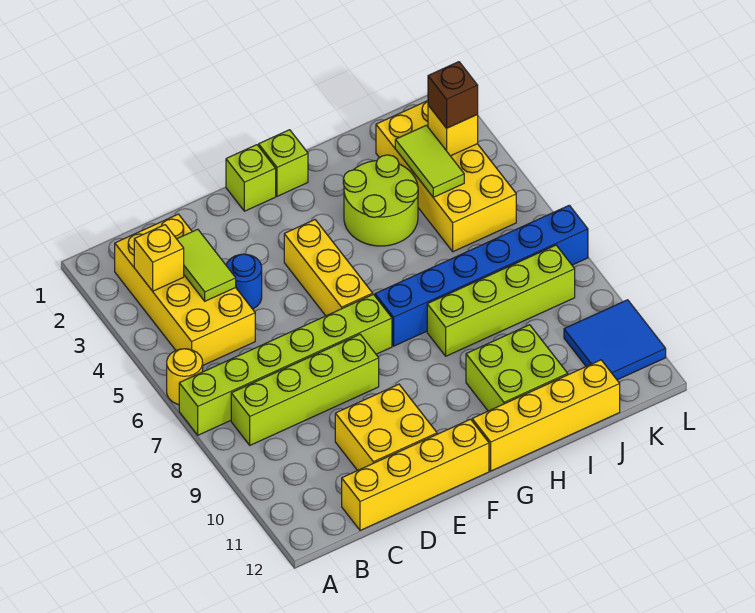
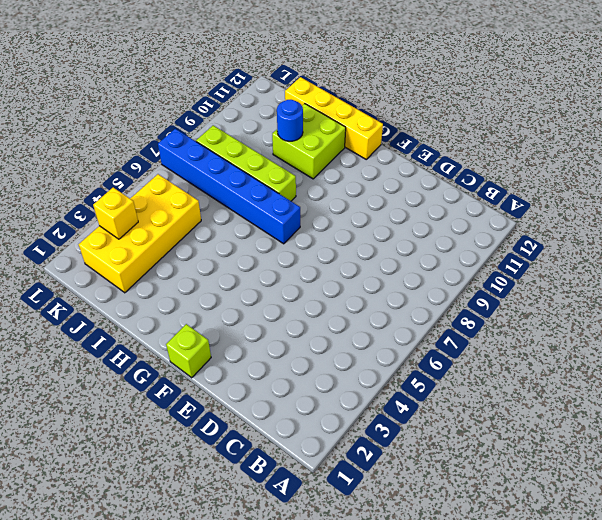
blue round brick I10 level 2 -> blue round brick D4 level 1
none -> yellow round brick A6 level 1
none -> lime brick A7:F7 level 1
none -> yellow brick B2:C5 level 1

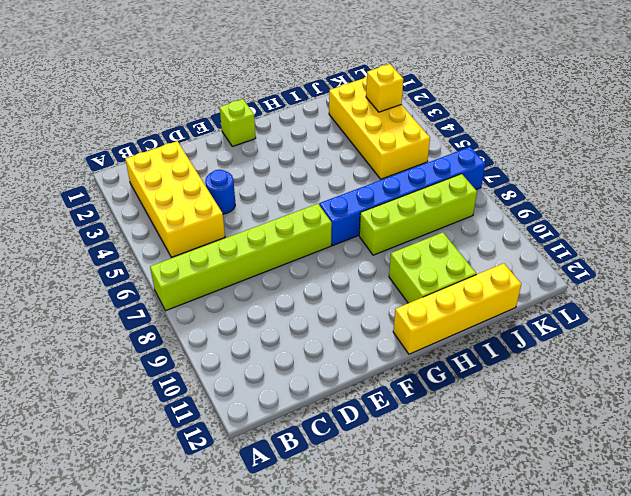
none -> yellow round brick A6 level 1
none -> lime brick B8:E8 level 1
none -> yellow brick C12:F12 level 1

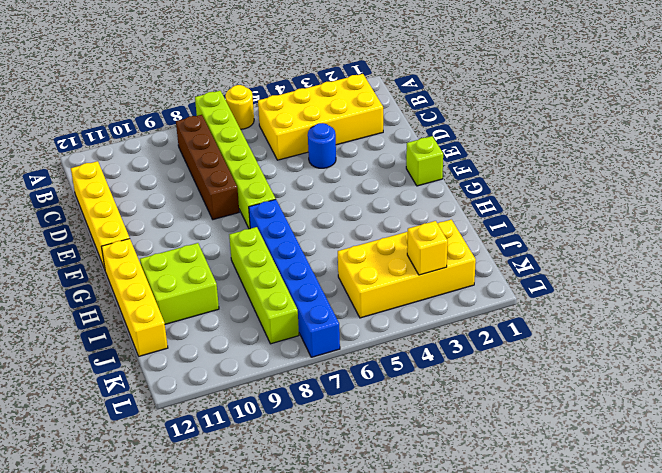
brown brick B8:E8 level 1 -> lime brick B8:E8 level 1
none -> yellow brick D10:E11 level 1
none -> yellow brick F4:F6 level 1
none -> lime brick G1 level 1

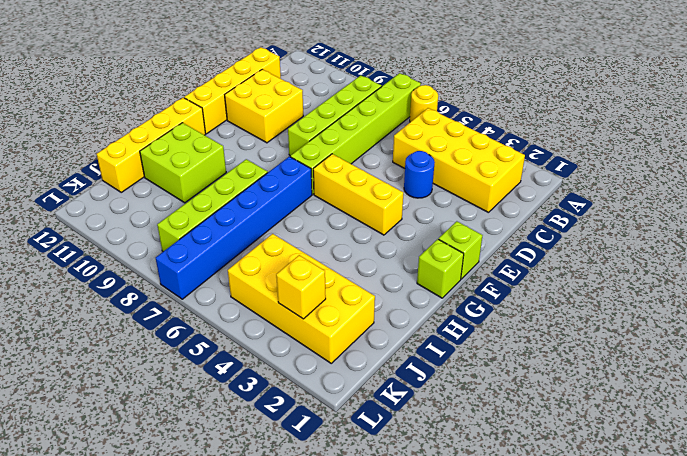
none -> lime round brick H3:I4 level 1
none -> blue tile K10:L11 level 1
none -> yellow brick B3 level 2

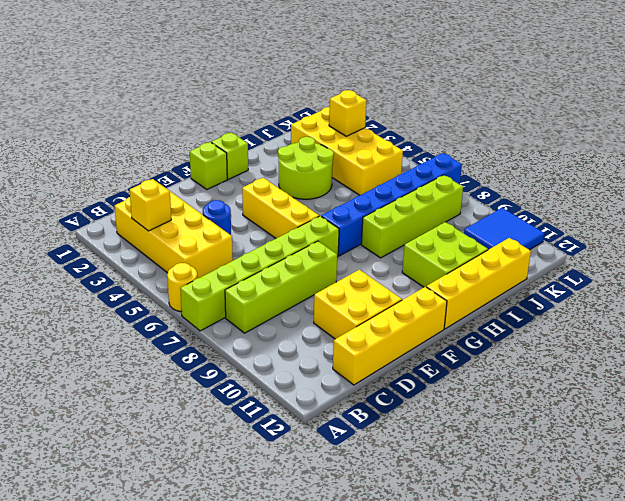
none -> lime tile C3:C4 level 2
none -> lime tile J3:J4 level 2
none -> brown brick K3 level 3

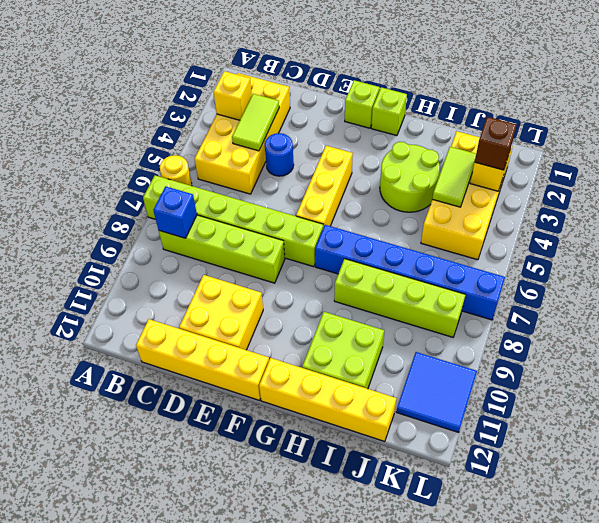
blue brick B8 level 2 -> none

